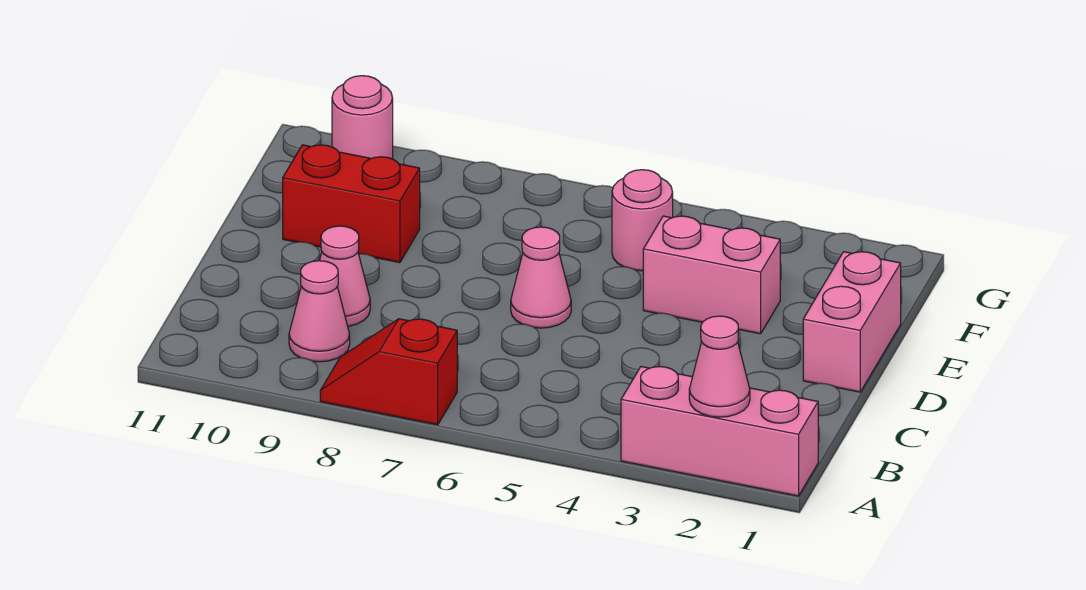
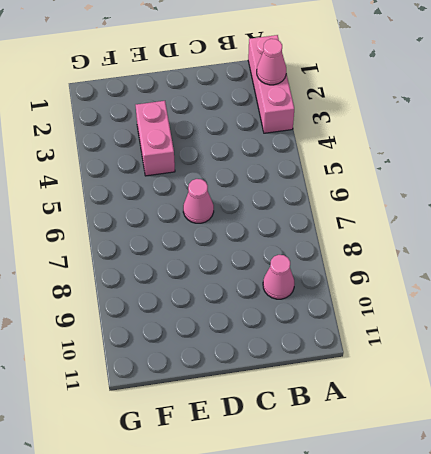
none -> red slope A7:A8 level 1 top 7
none -> pink cone C9 level 1

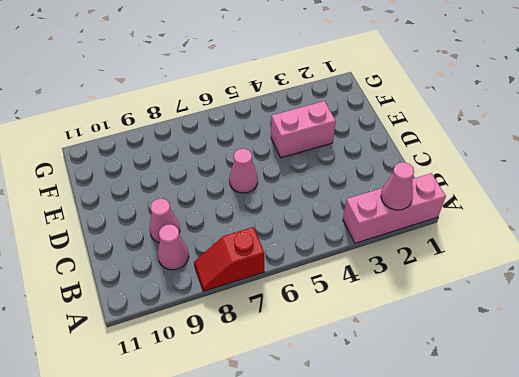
none -> pink brick D1:E1 level 1
none -> red brick E9:E10 level 1

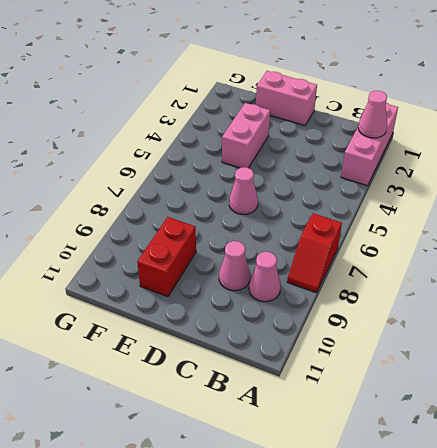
none -> pink round brick F5 level 1
none -> pink round brick G10 level 1

